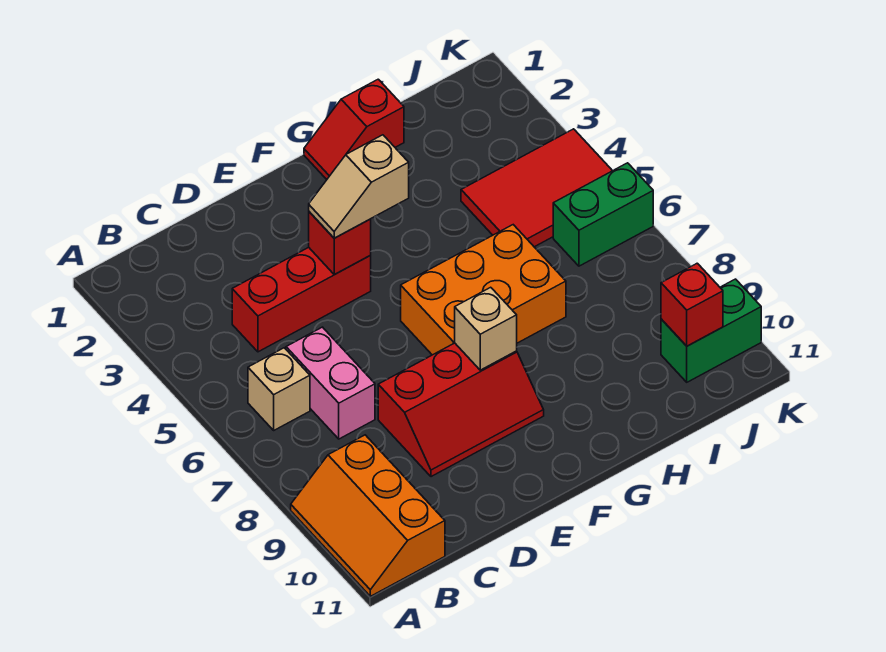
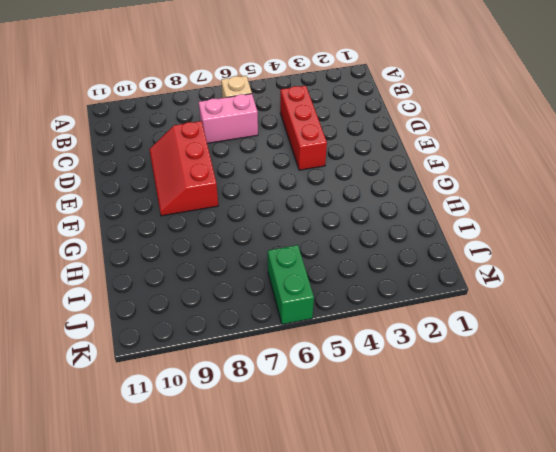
none -> orange slope A9:B11 level 1 top B
none -> orange brick F6:H7 level 1
none -> red slope G1:H1 level 1 top H

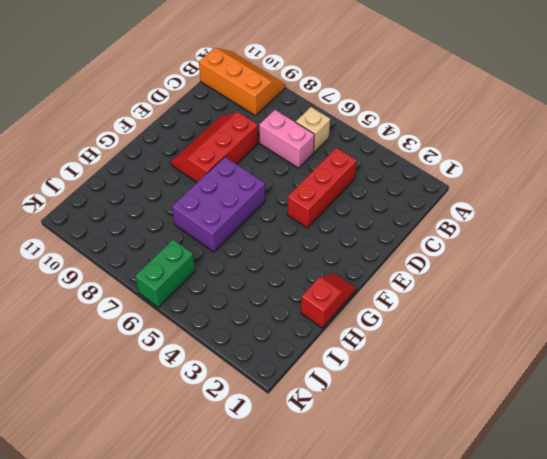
purple brick F6:H7 level 1 -> orange brick F6:H7 level 1
none -> red tile I4:K5 level 1
none -> green brick J10:K10 level 1
none -> red brick E4 level 2

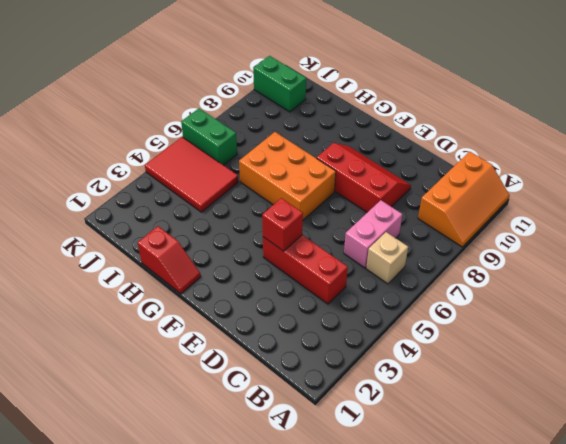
none -> tan brick F8 level 2
none -> red brick J10 level 2
none -> tan slope E4:F4 level 3 top F

